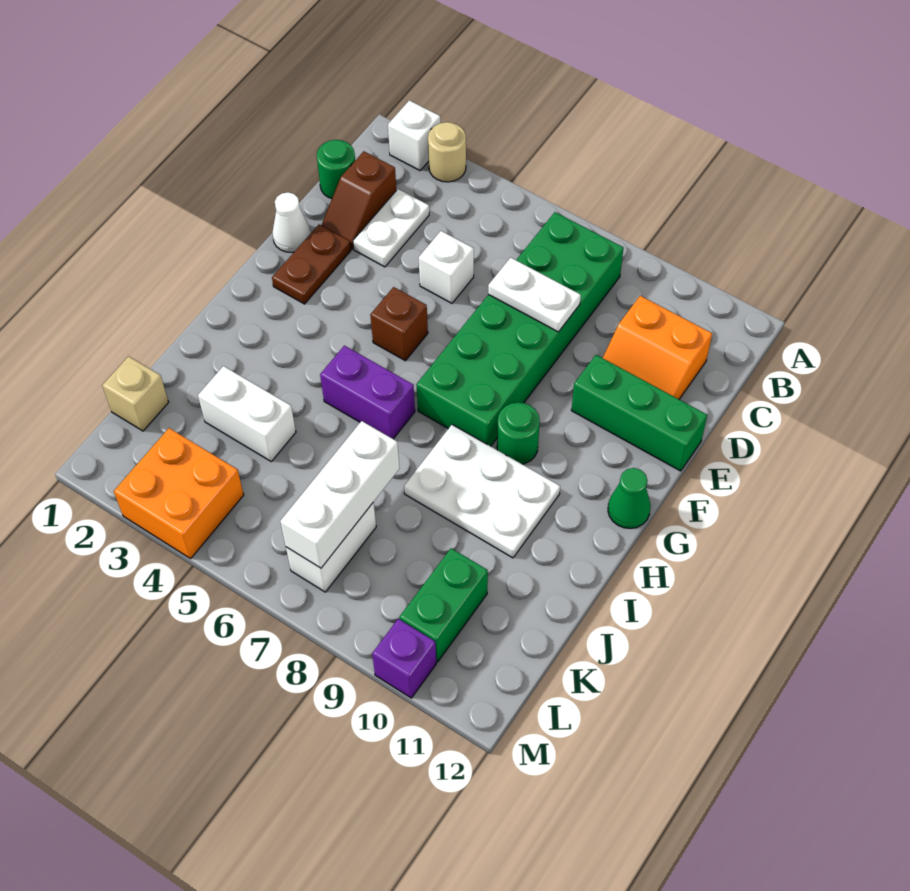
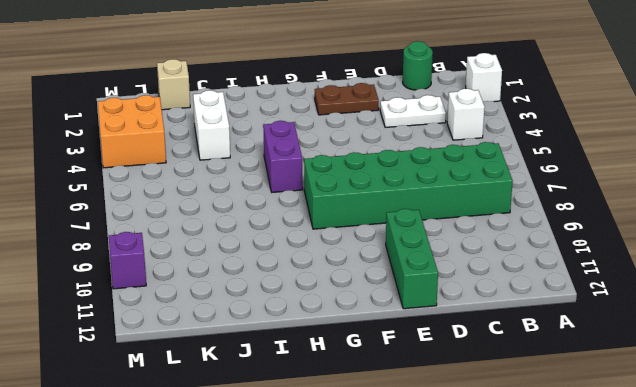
white brick B4 level 1 -> white brick D5 level 1
none -> tan round brick A3 level 1
none -> brown slope C2:D2 level 1 top C
none -> orange slope C10:D11 level 1 top C

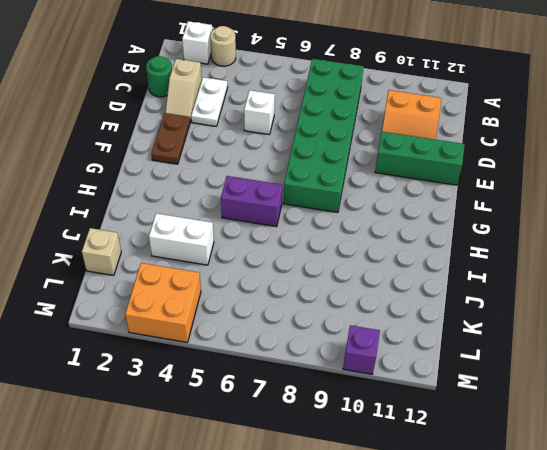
tan slope C2:D2 level 1 top C -> brown slope C2:D2 level 1 top C
none -> white cone E1 level 1
none -> brown brick F5 level 1
none -> green round brick G9 level 1

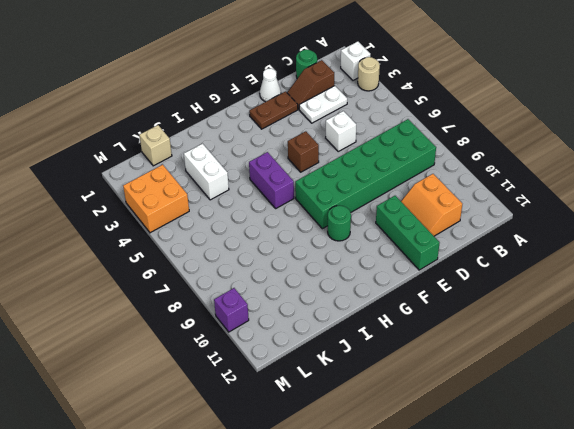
none -> green cone G12 level 1
none -> white plate H8:I10 level 1
none -> white brick K7:L7 level 1

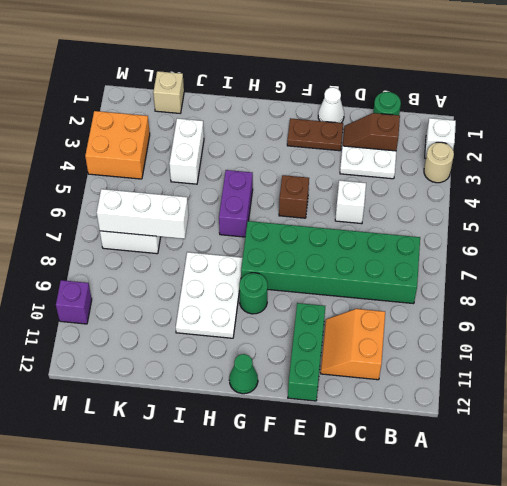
none -> green brick K10:L10 level 1
none -> white plate D7:D8 level 2

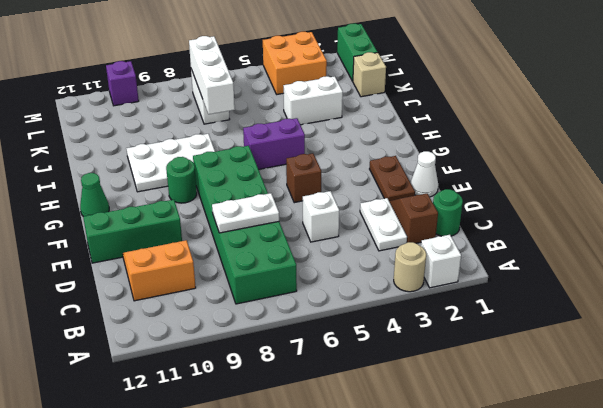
green brick L1:M1 level 1 -> green brick K10:L10 level 1

